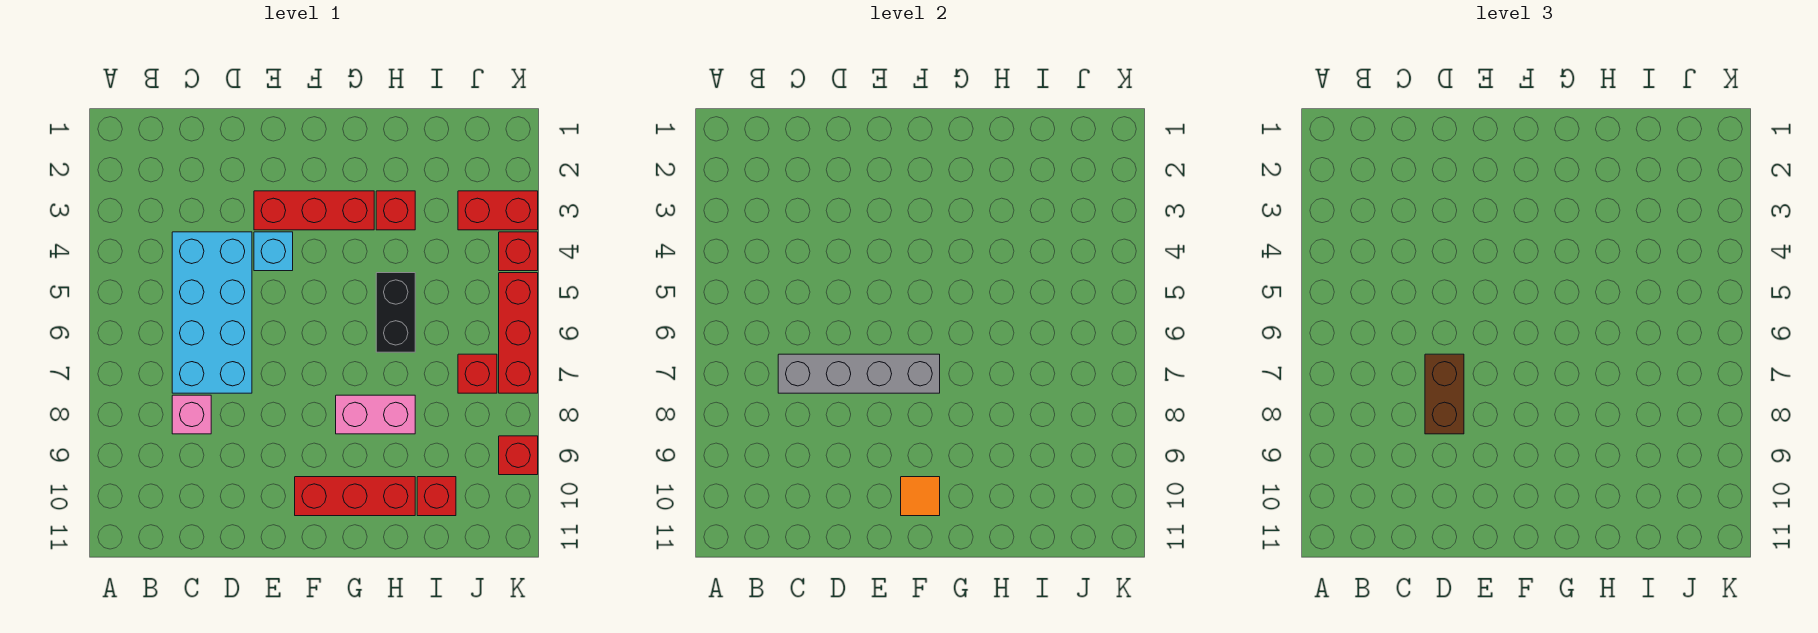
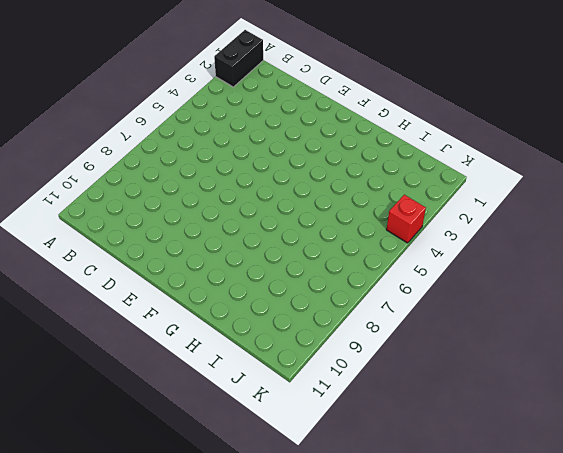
black brick A1:A2 level 1 -> black brick H5:H6 level 1
none -> cyan brick C4:D7 level 1
none -> pink brick C8 level 1
none -> red brick E3:G3 level 1

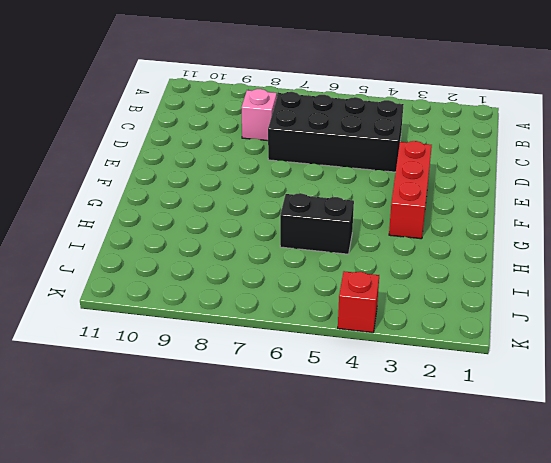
black brick C4:D7 level 1 -> cyan brick C4:D7 level 1
none -> cyan brick E4 level 1
none -> red brick F10:H10 level 1
none -> pink brick G8:H8 level 1

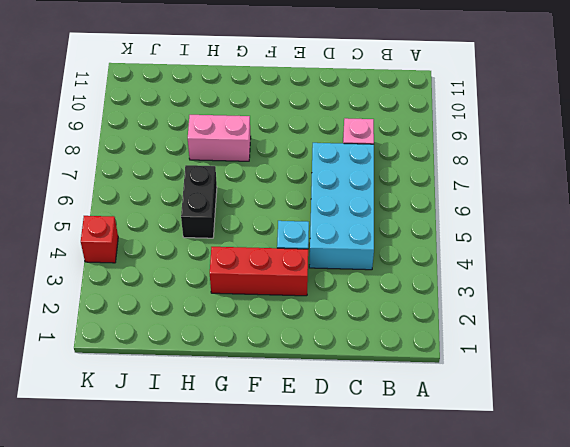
none -> red brick F10:H10 level 1
none -> red brick H3 level 1
none -> red brick I10 level 1

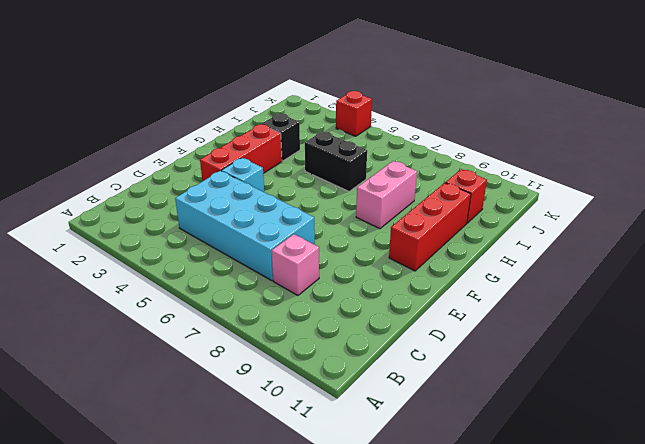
black brick H3 level 1 -> red brick H3 level 1
none -> red brick J3:K3 level 1
none -> red brick J7 level 1
none -> red brick K5:K7 level 1

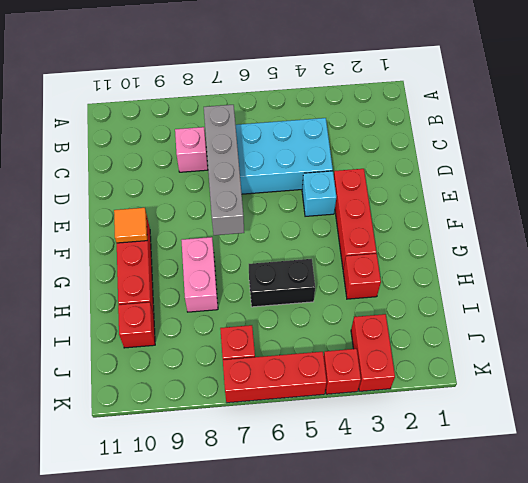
none -> red brick K9 level 1
none -> brown brick D7:D8 level 3

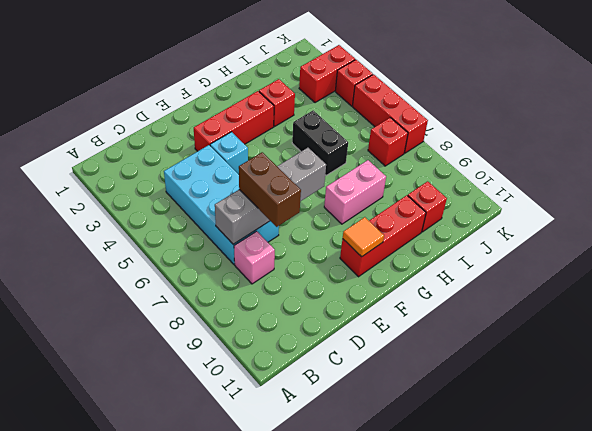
none -> red brick K9 level 1

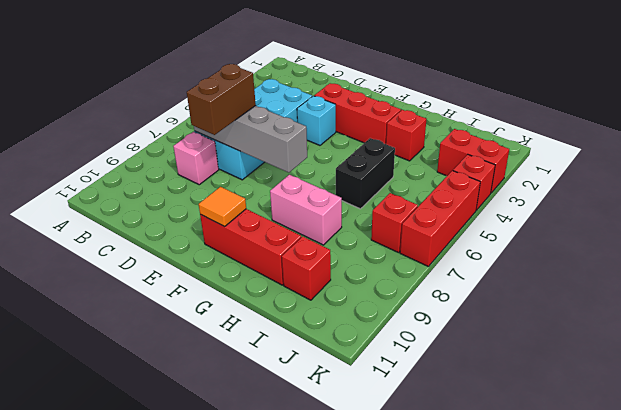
none -> red brick K9 level 1

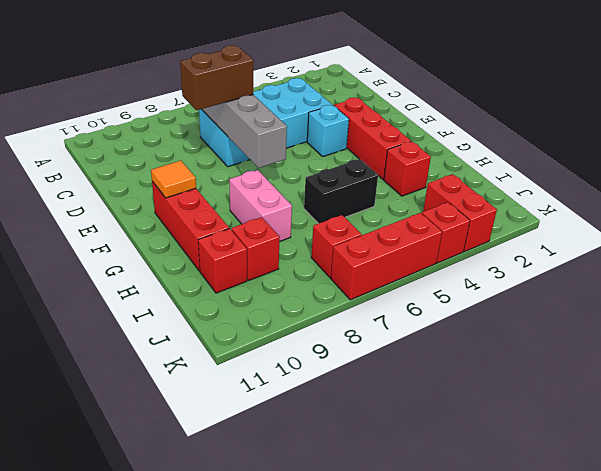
red brick I9 level 1 -> red brick K9 level 1
none -> pink brick C8 level 1

